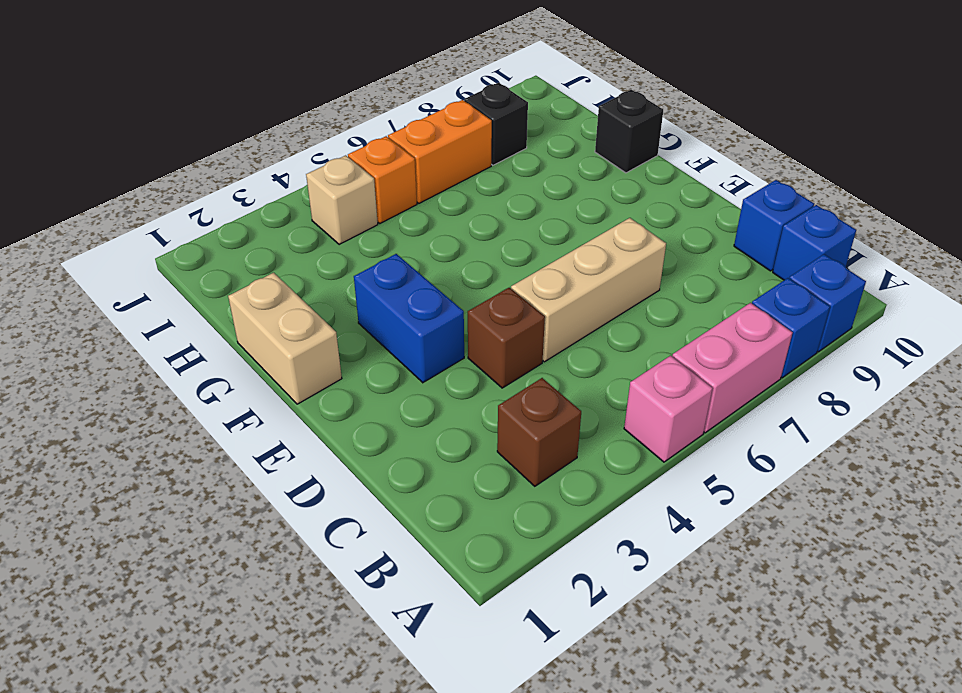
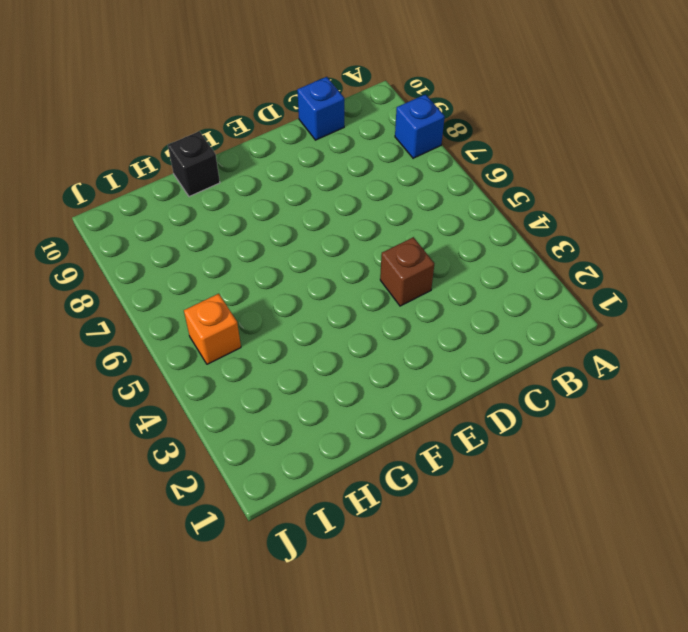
none -> pink brick A5 level 1
none -> pink brick A6:A7 level 1
none -> blue brick A9 level 1

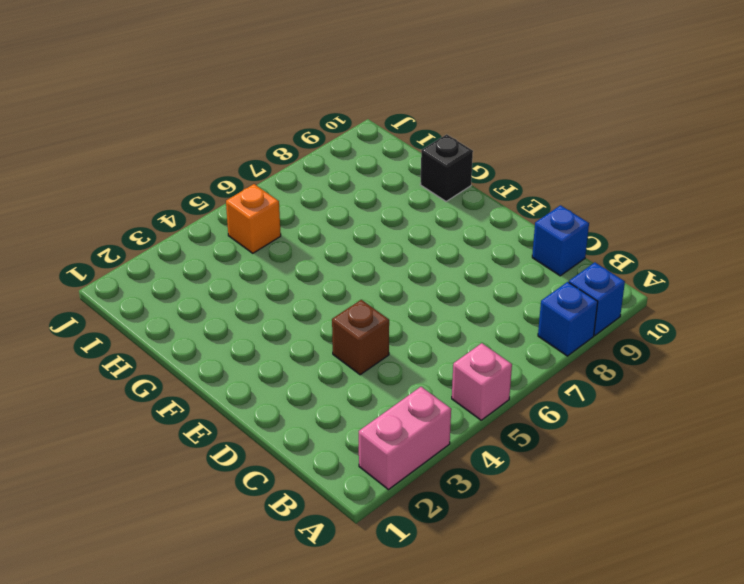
pink brick A2:A3 level 1 -> pink brick A6:A7 level 1
none -> brown brick B3 level 1
none -> blue brick B10 level 1
none -> tan brick D5:D7 level 1

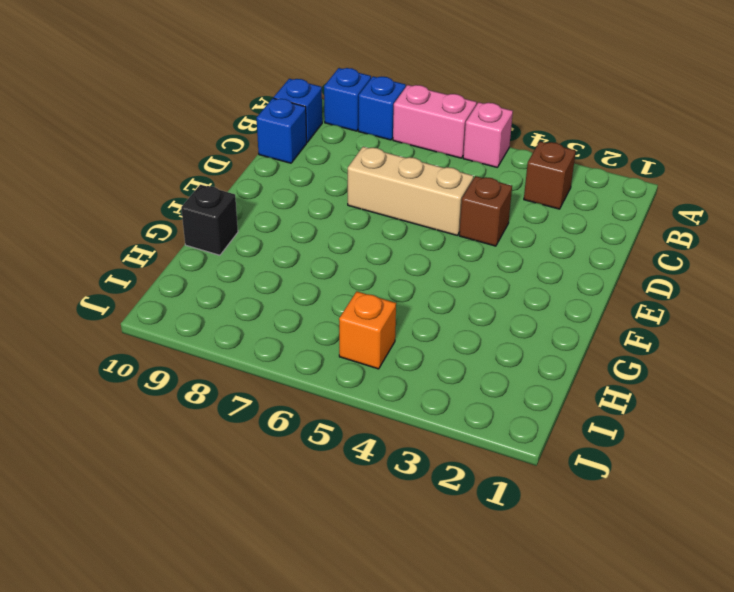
none -> blue brick E3:F3 level 1
none -> tan brick F1:G1 level 1
none -> tan brick I4 level 1

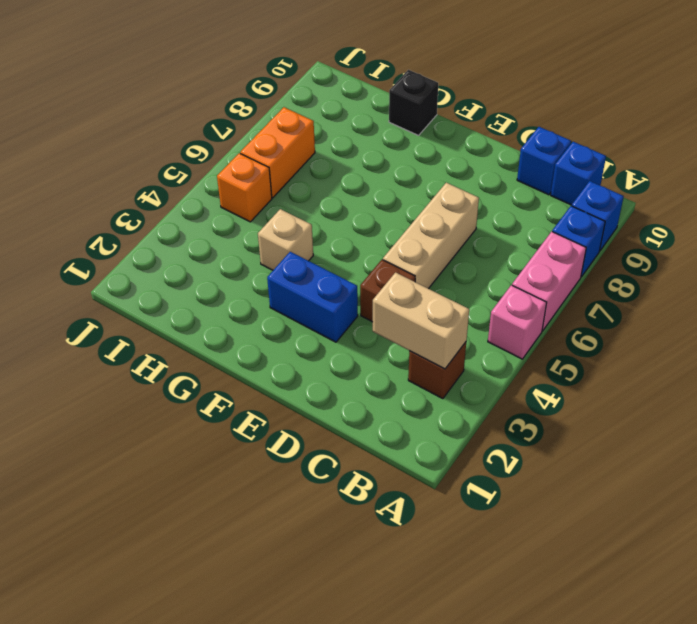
tan brick B3:C3 level 2 -> tan brick F1:G1 level 1
tan brick G4 level 1 -> tan brick I4 level 1
none -> black brick I8 level 1

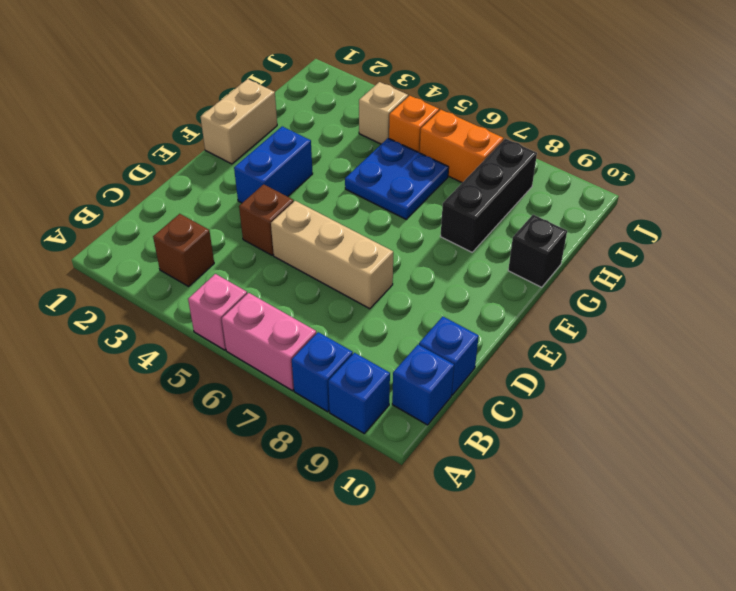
blue plate G5:H6 level 1 -> none
black brick G8:I8 level 1 -> black brick I8 level 1

